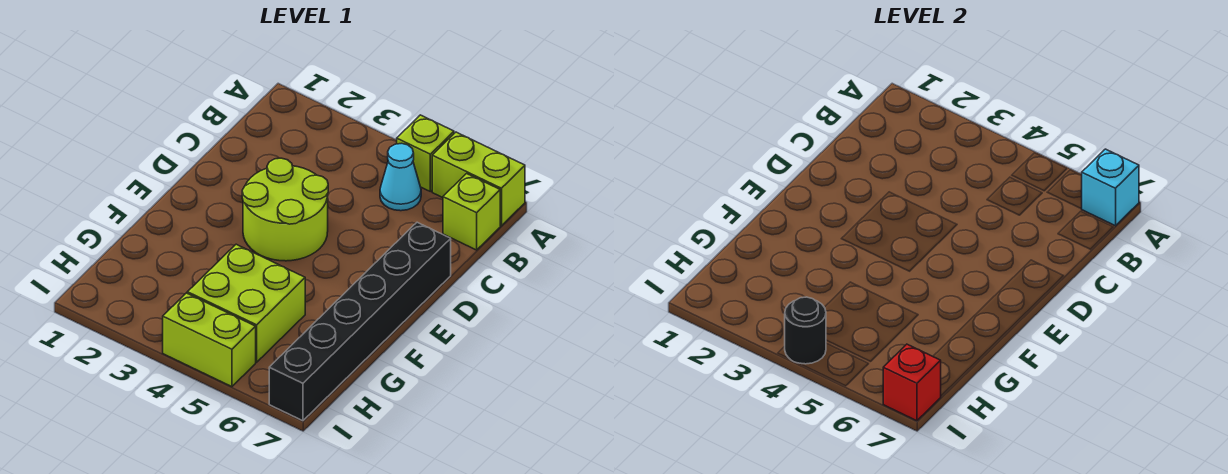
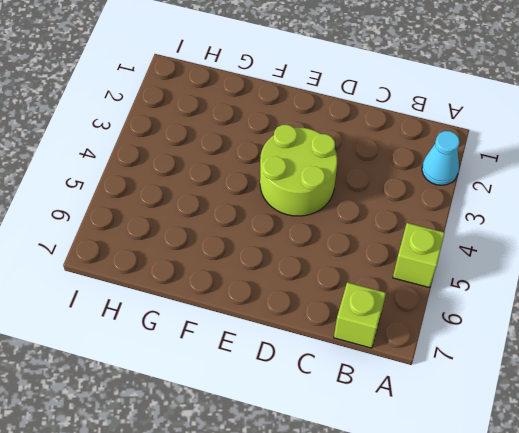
cyan cone A2 level 1 -> cyan cone B5 level 1
none -> lime brick A6:A7 level 1
none -> black brick D7:I7 level 1

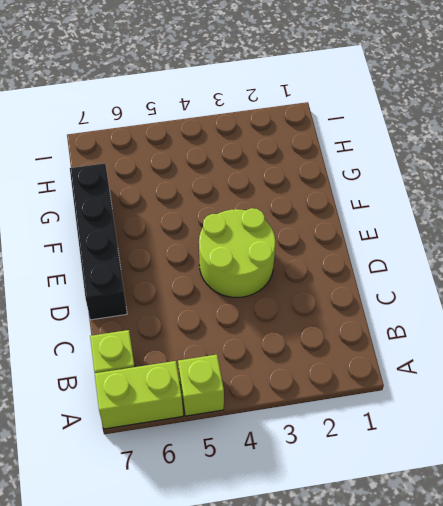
black brick D7:G7 level 1 -> black brick D7:I7 level 1
none -> cyan cone B5 level 1
none -> lime brick G4:H5 level 1

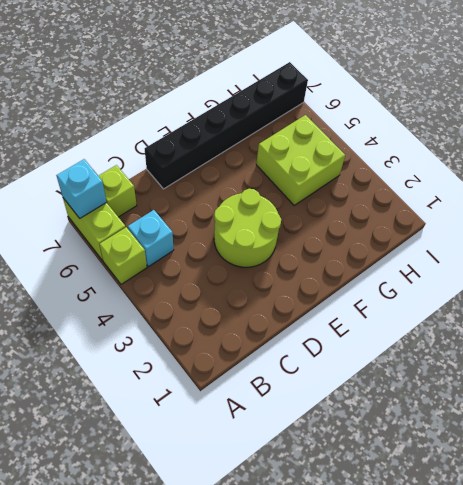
cyan brick B5 level 1 -> cyan cone B5 level 1
none -> lime brick I4:I5 level 1
none -> black round brick I4 level 2

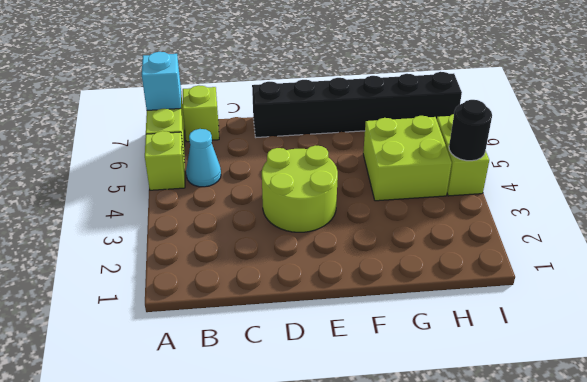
none -> red brick I7 level 2

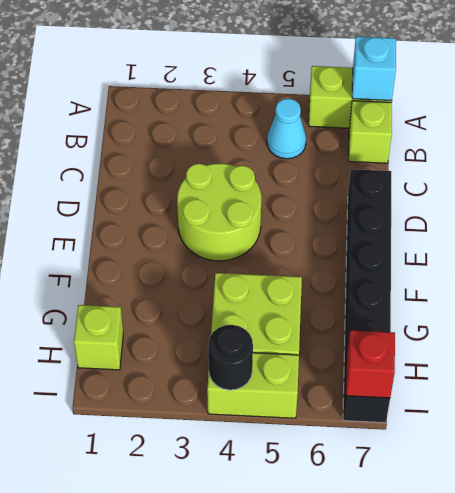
lime brick H1 level 1 -> lime brick A5 level 1

